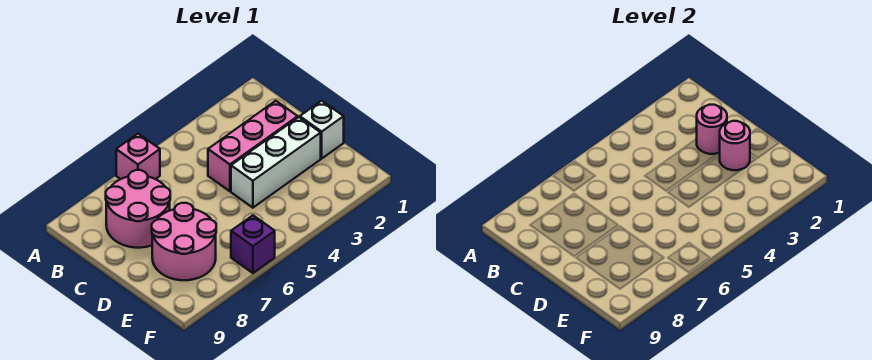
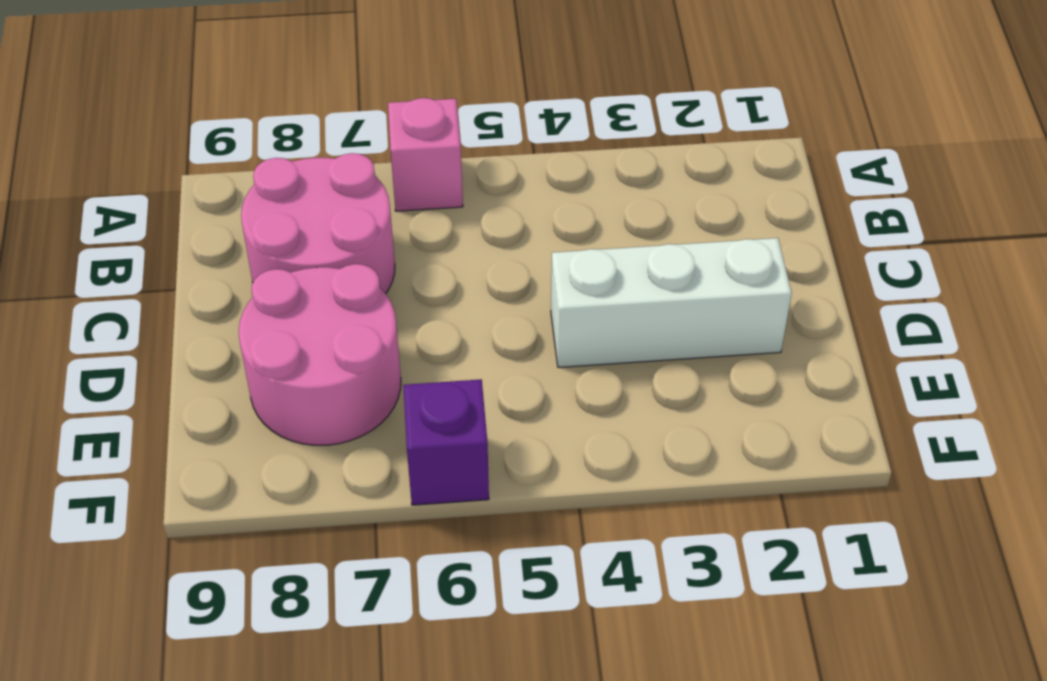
none -> pink brick C2:C4 level 1
none -> white brick D1 level 1

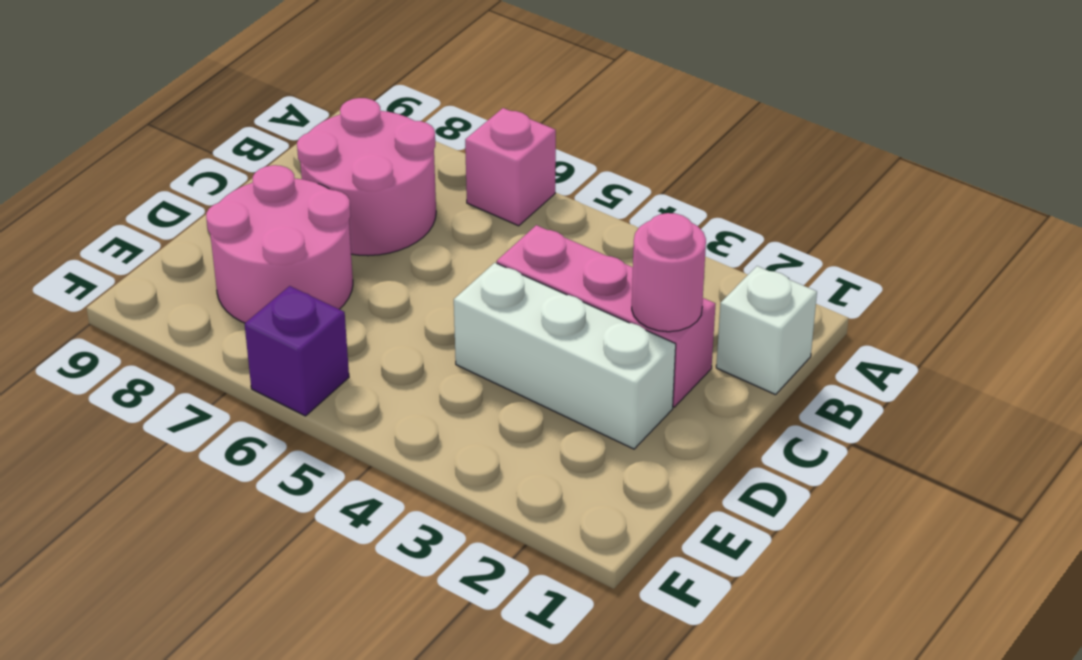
white brick B1 level 1 -> white brick D1 level 1
none -> pink round brick D2 level 2

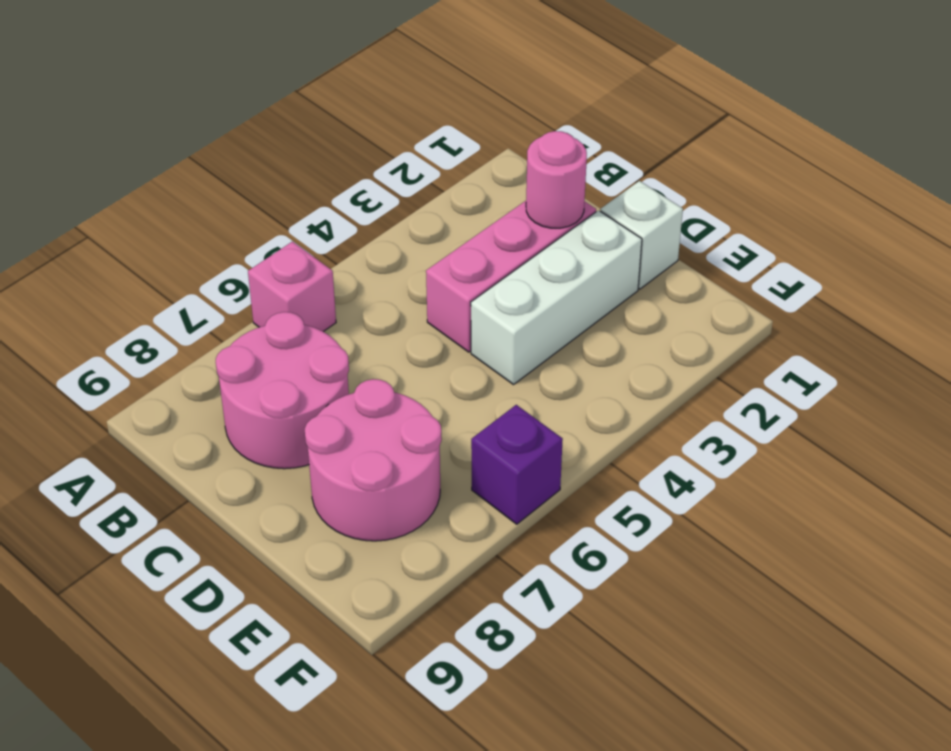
none -> pink round brick D2 level 2

